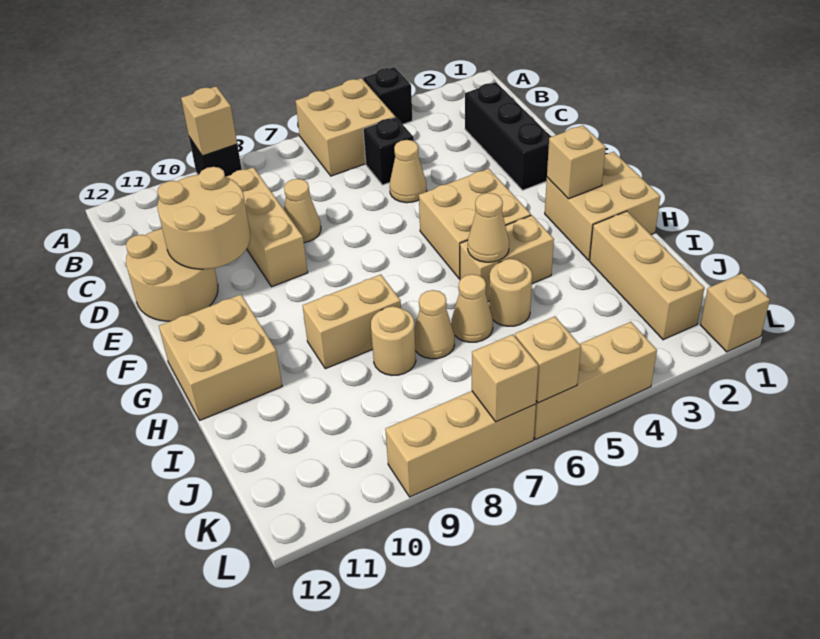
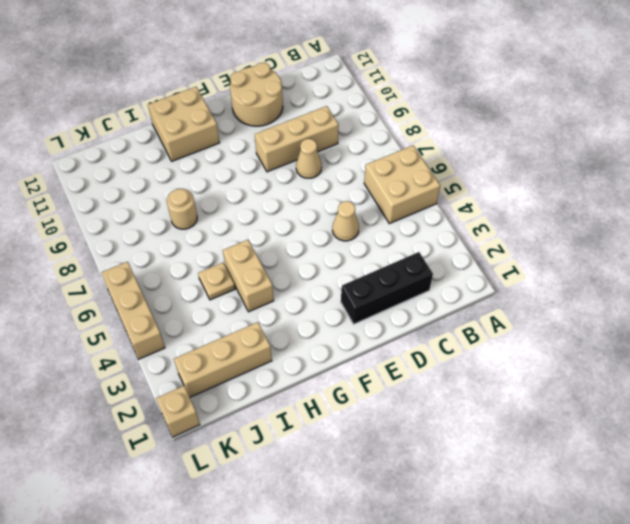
tan plate I5 level 1 -> tan round brick I5 level 1
none -> black brick A4 level 1
none -> black brick A9 level 1
none -> black brick C5 level 1

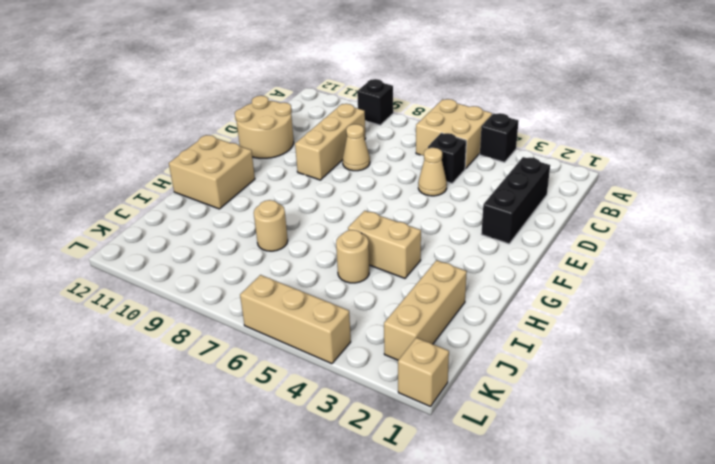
none -> tan brick F4:G5 level 1
none -> tan brick G1:H2 level 1
none -> tan brick H8:H9 level 1

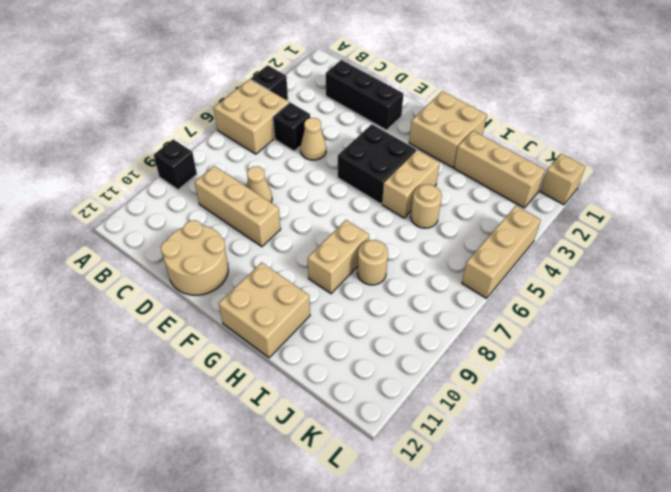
black brick F4:G5 level 1 -> tan brick F4:G5 level 1
none -> tan cone I6 level 1
none -> tan cone I7 level 1
none -> tan brick L7:L9 level 1

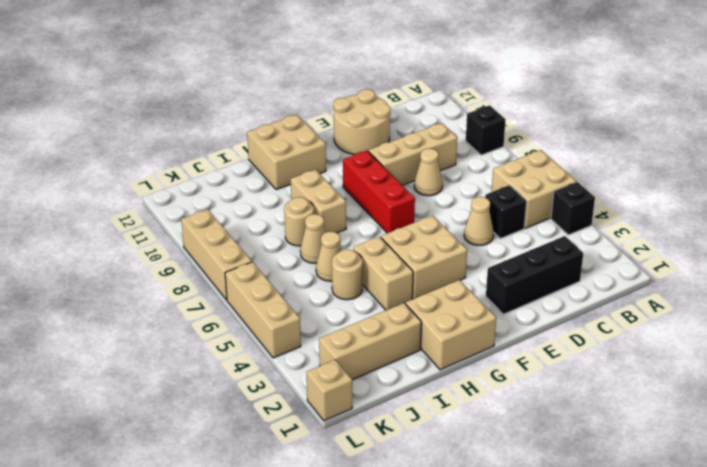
red brick F7:F9 level 1 -> none
none -> tan brick A9 level 2
none -> tan round brick D10:E11 level 2
none -> tan brick G2 level 2

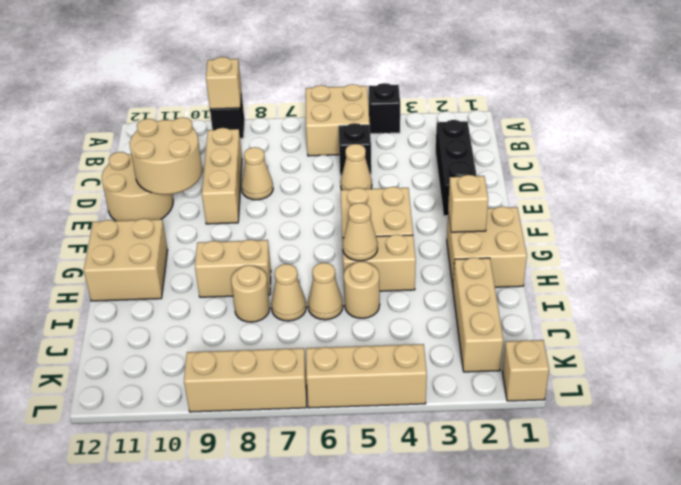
none -> tan brick L6 level 2
none -> tan brick L7 level 2

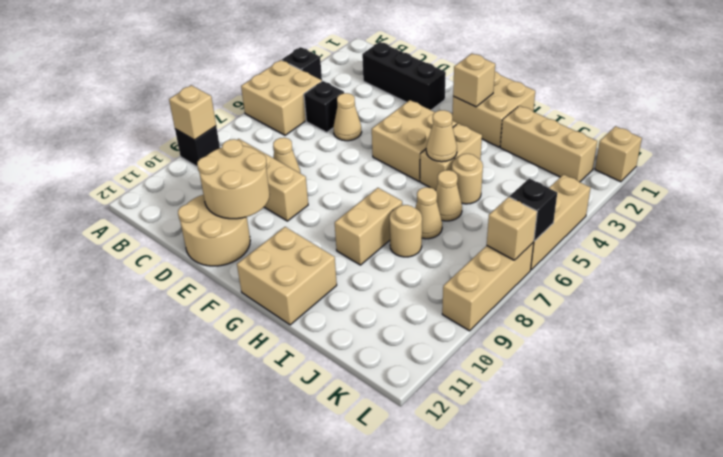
black brick L6 level 2 -> tan brick L6 level 2

